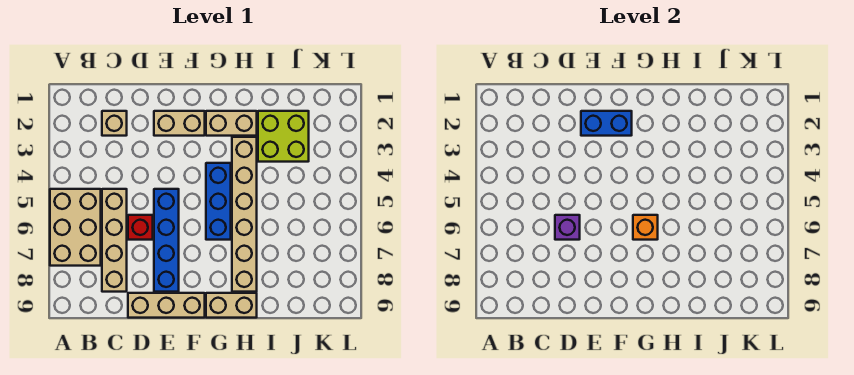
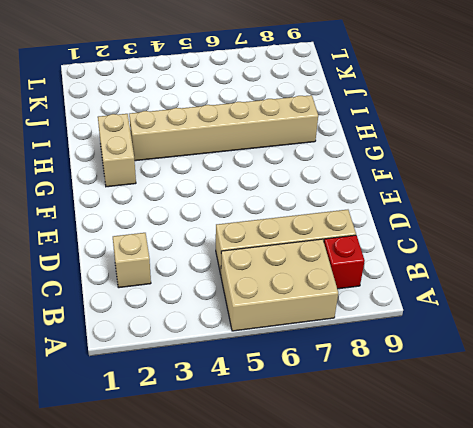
red brick B8 level 1 -> red brick D6 level 1
none -> tan brick D9:F9 level 1
none -> tan brick E2:F2 level 1
none -> blue brick E5:E8 level 1

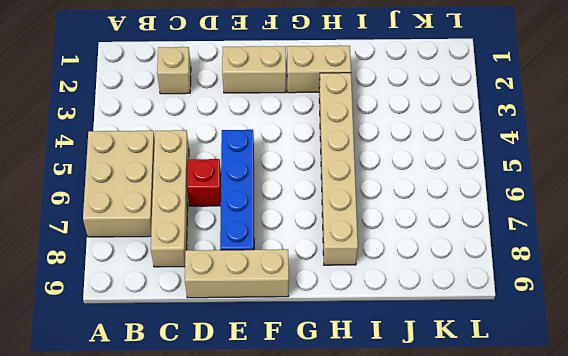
none -> blue brick G4:G6 level 1
none -> tan brick G9:H9 level 1
none -> lime brick I2:J3 level 1

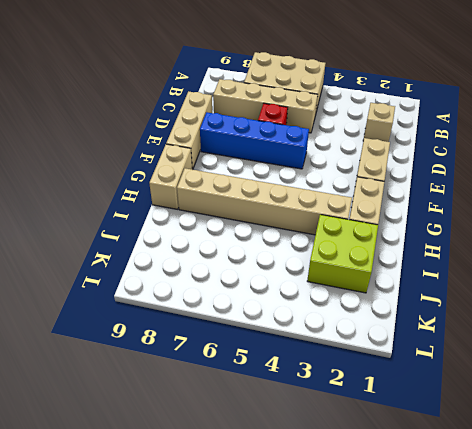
none -> blue brick G4:G6 level 1
none -> purple brick D6 level 2
none -> blue brick E2:F2 level 2

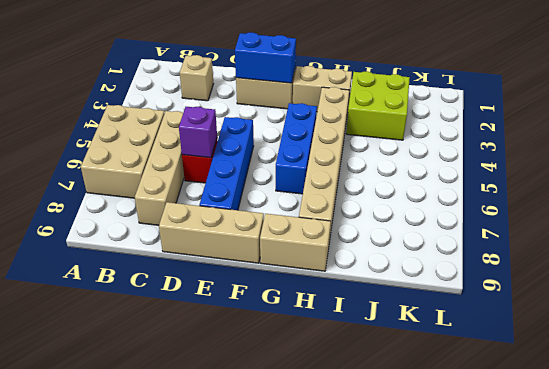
none -> orange brick G6 level 2

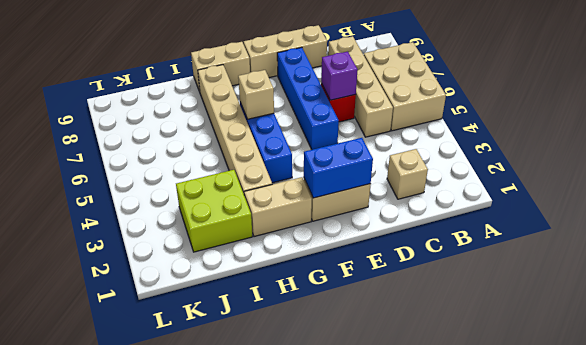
tan brick G6 level 2 -> orange brick G6 level 2

